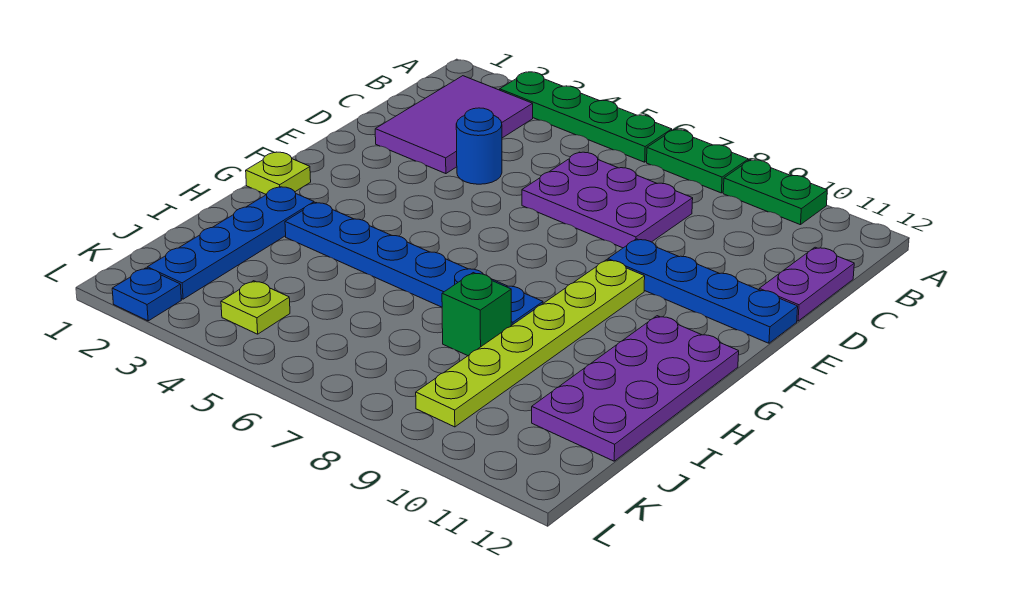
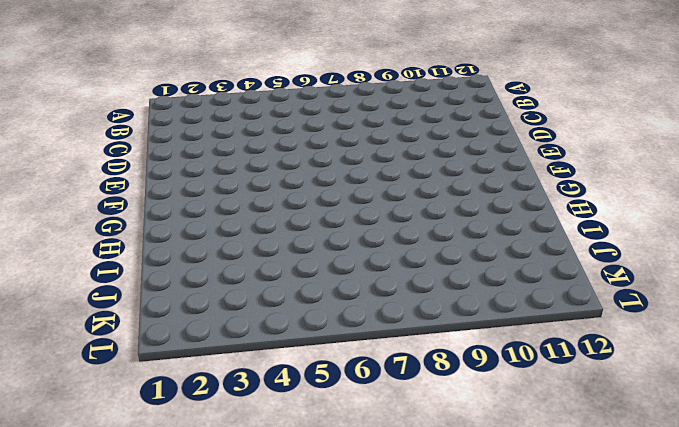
none -> green plate A3:A6 level 1
none -> green plate A7:A8 level 1
none -> green plate A9:A10 level 1

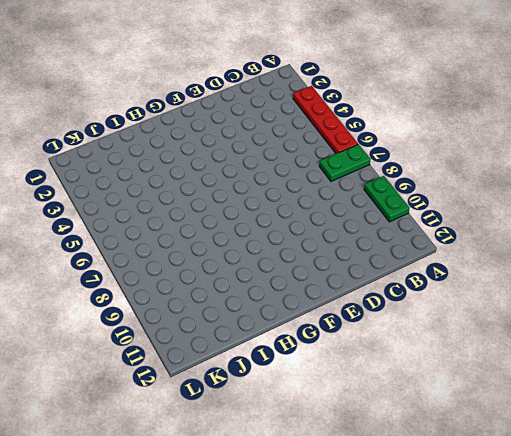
red plate A3:A6 level 1 -> green plate A3:A6 level 1
green plate A7:B7 level 1 -> green plate A7:A8 level 1
none -> purple tile B2:D3 level 1
none -> purple plate C6:D8 level 1
none -> purple plate C12:D12 level 1

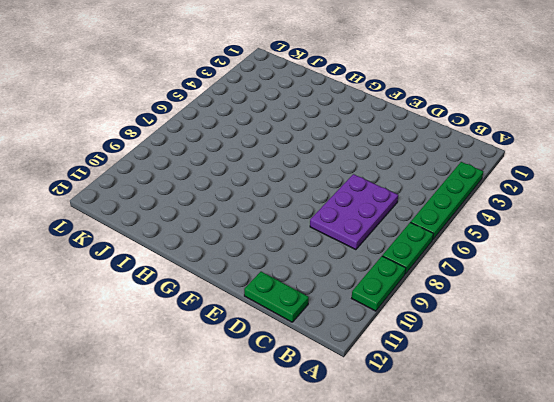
green plate C12:D12 level 1 -> purple plate C12:D12 level 1
none -> purple tile B2:D3 level 1
none -> blue round brick D4 level 1
none -> blue plate E9:E12 level 1

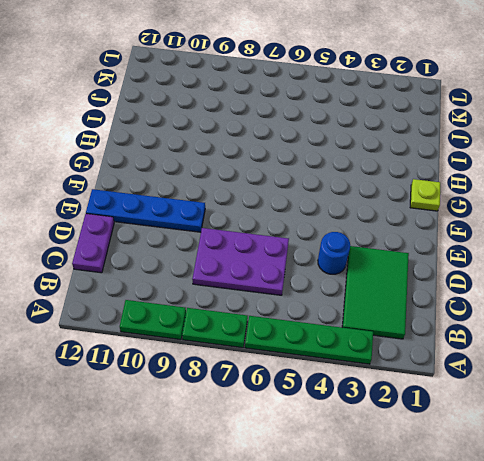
green tile B2:D3 level 1 -> purple tile B2:D3 level 1
none -> lime plate F9:K9 level 1
none -> purple plate G11:J12 level 1
none -> blue plate H2:K2 level 1

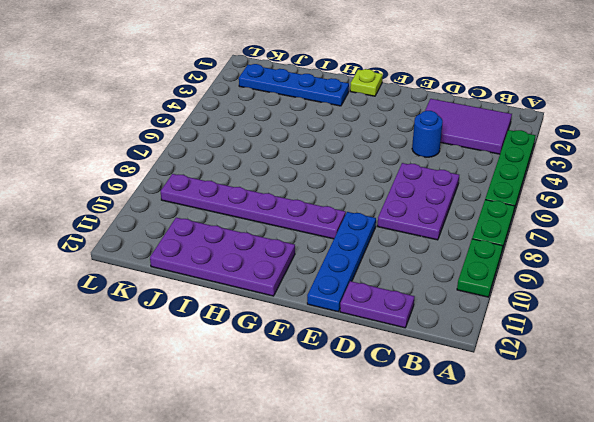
purple plate F9:K9 level 1 -> lime plate F9:K9 level 1
none -> blue plate H3:H8 level 1
none -> green brick I8 level 1
none -> lime plate K4 level 1

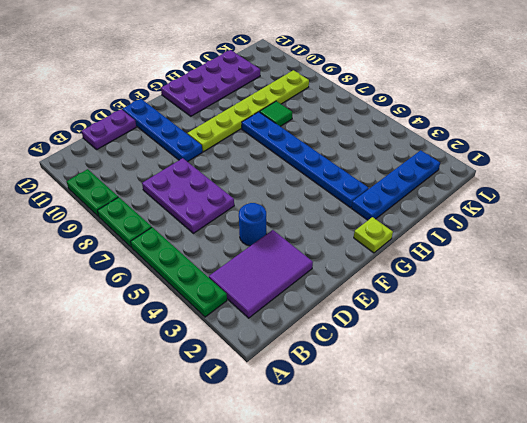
green tile I8 level 1 -> green brick I8 level 1
none -> lime plate K4 level 1
none -> blue plate L2 level 1

